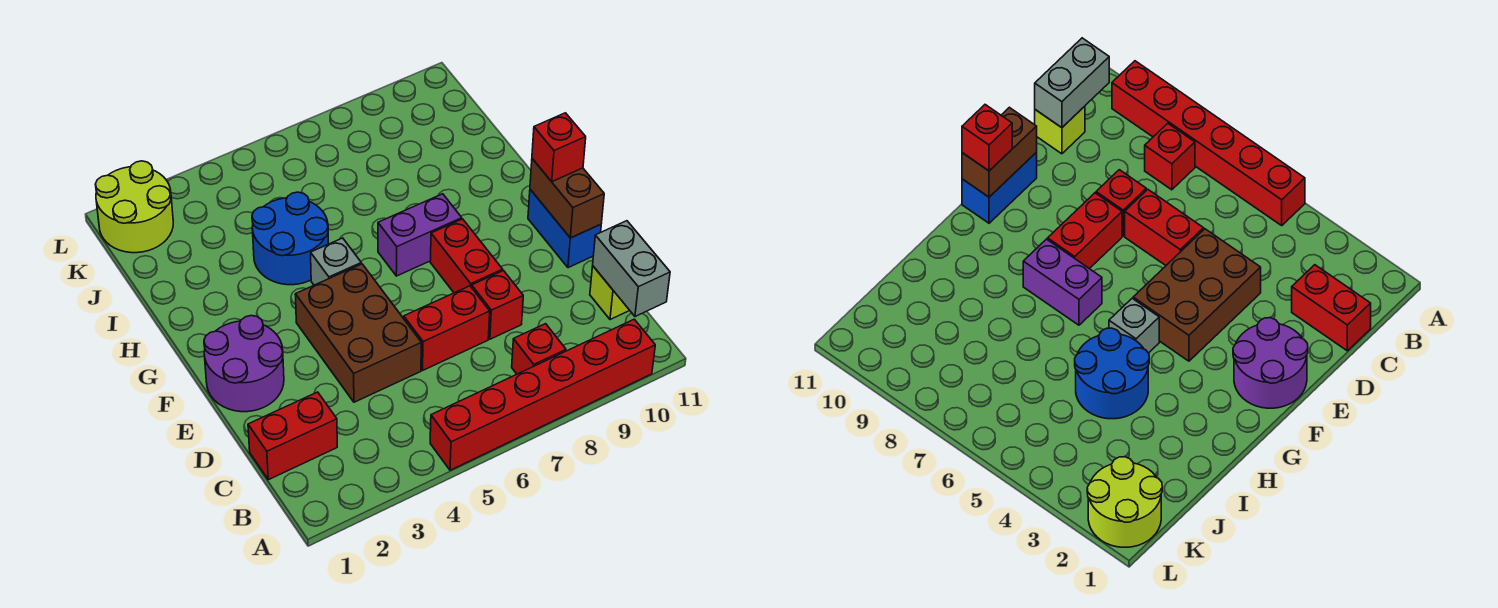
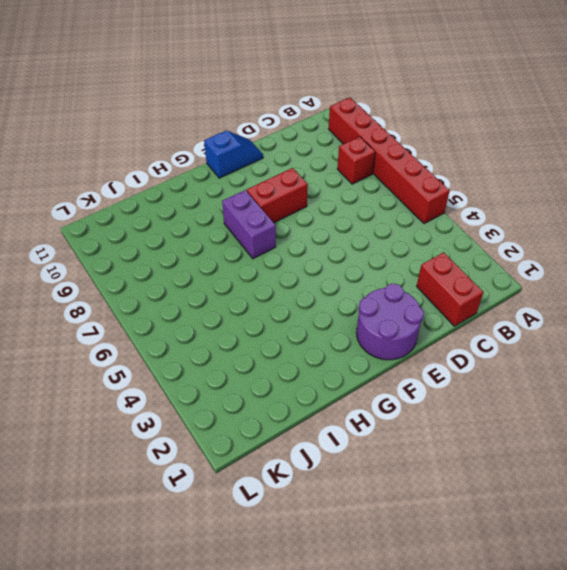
blue slope E11:F11 level 1 top F -> blue brick E11:F11 level 1
none -> lime brick C11 level 1
none -> brown brick D4:F5 level 1
none -> red brick D6:D7 level 1

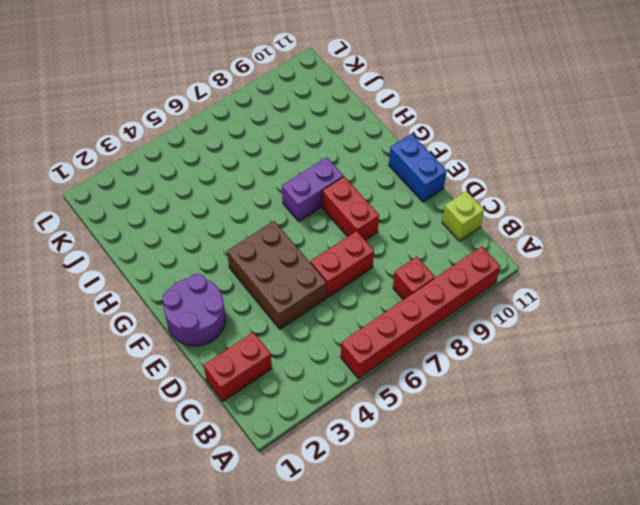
none -> red brick D8 level 1
none -> grey brick G5 level 1
none -> blue round brick H4:I5 level 1

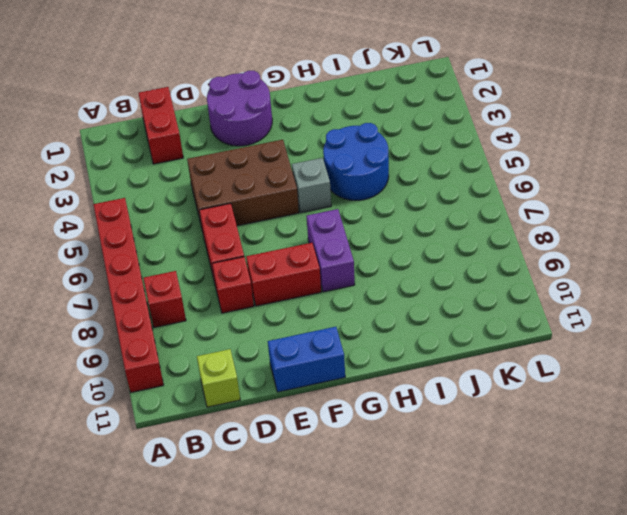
none -> lime round brick K1:L2 level 1
none -> grey brick B11:C11 level 2
none -> brown brick E11:F11 level 2

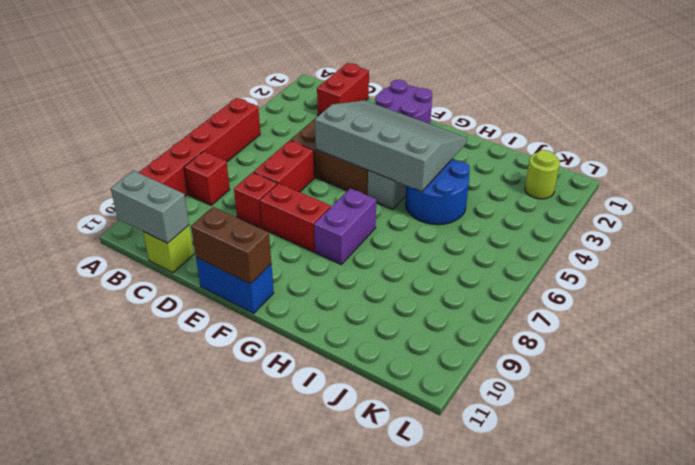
grey slope E3:H5 level 2 top 5 -> none
lime round brick K2 level 1 -> lime round brick K1:L2 level 1
none -> red brick F11 level 3

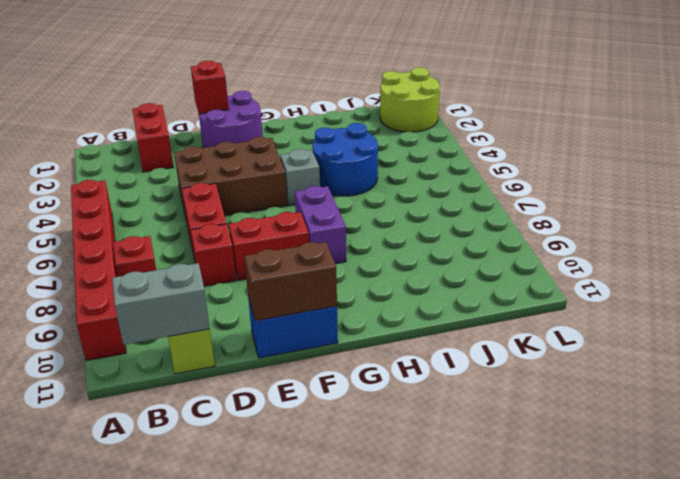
red brick E1 level 2 -> red brick F11 level 3

